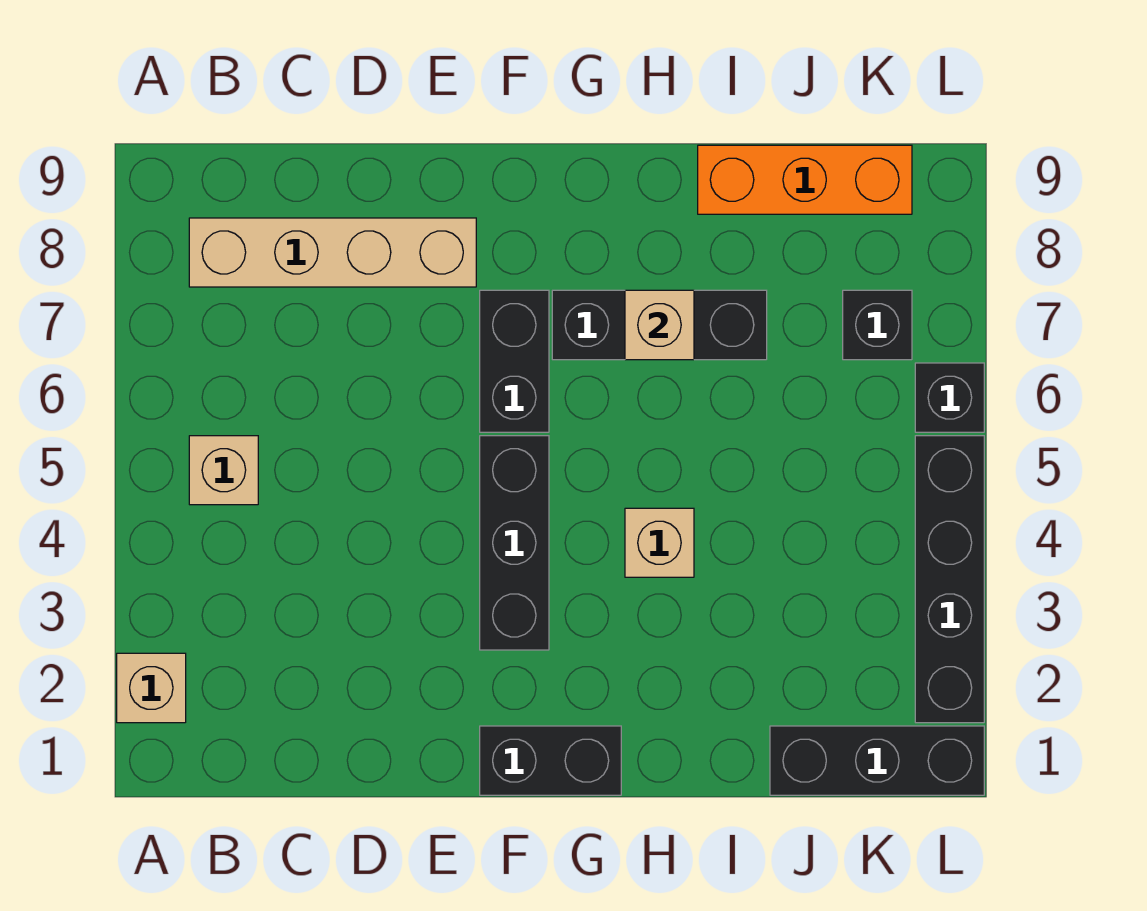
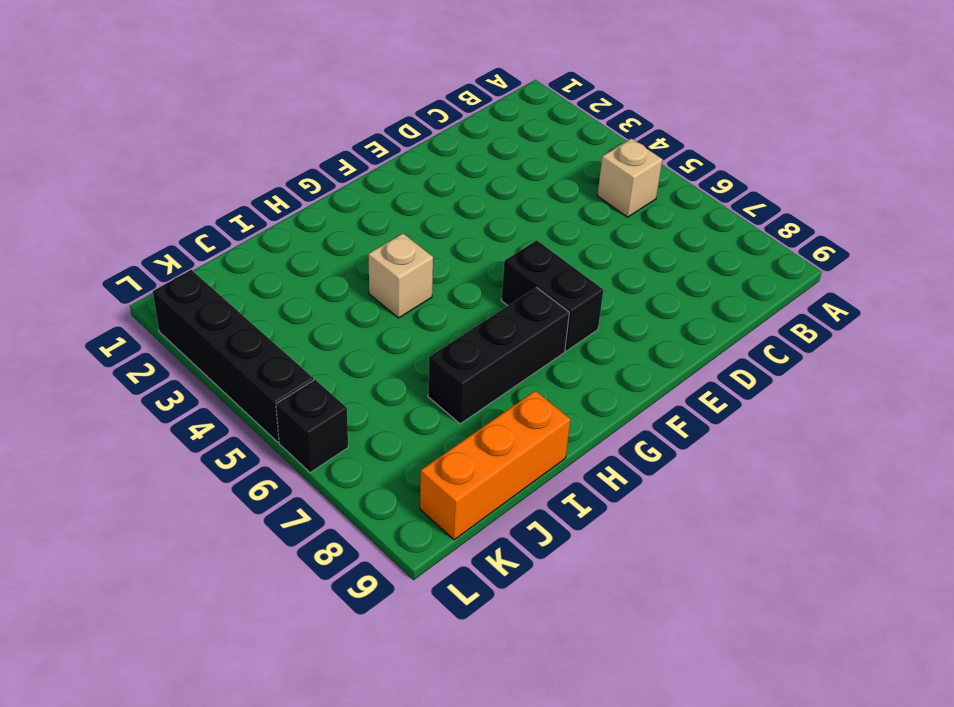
none -> tan brick A2 level 1
none -> tan brick B8:E8 level 1
none -> black brick F1:G1 level 1

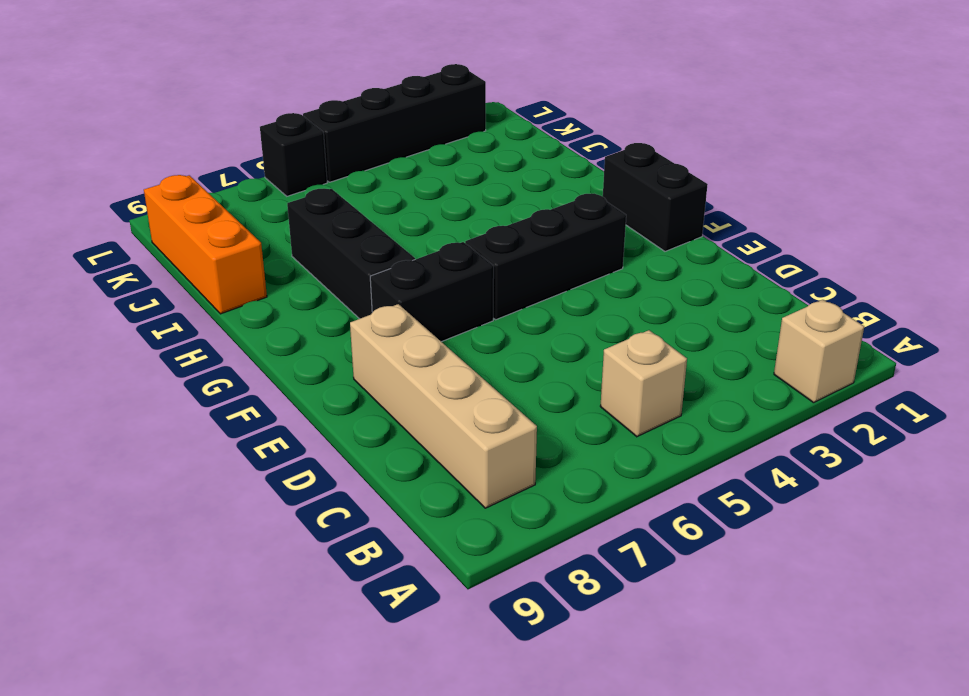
none -> tan brick H4 level 1
none -> black brick J1:L1 level 1
none -> black brick K7 level 1

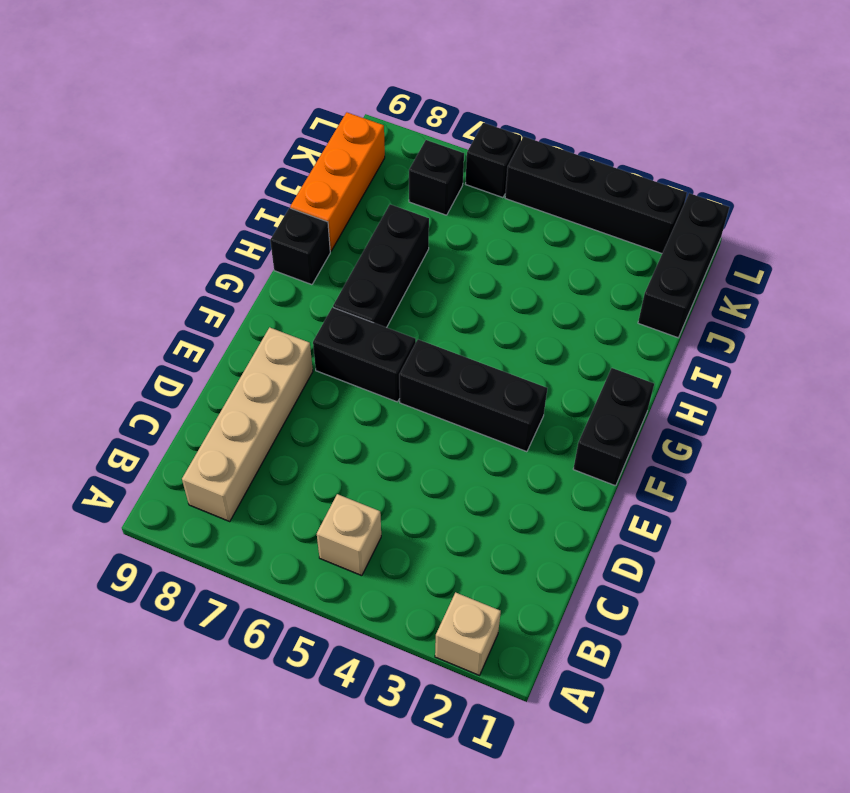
black brick H9 level 1 -> none
none -> tan brick H4 level 1
none -> tan brick H7 level 2

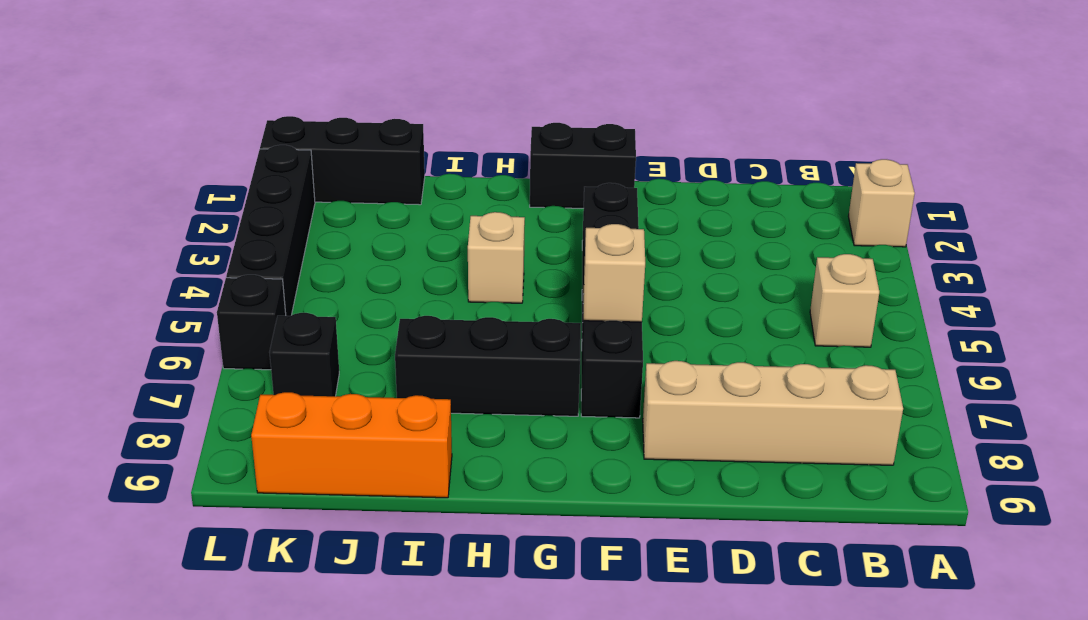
tan brick F6 level 2 -> tan brick H7 level 2

